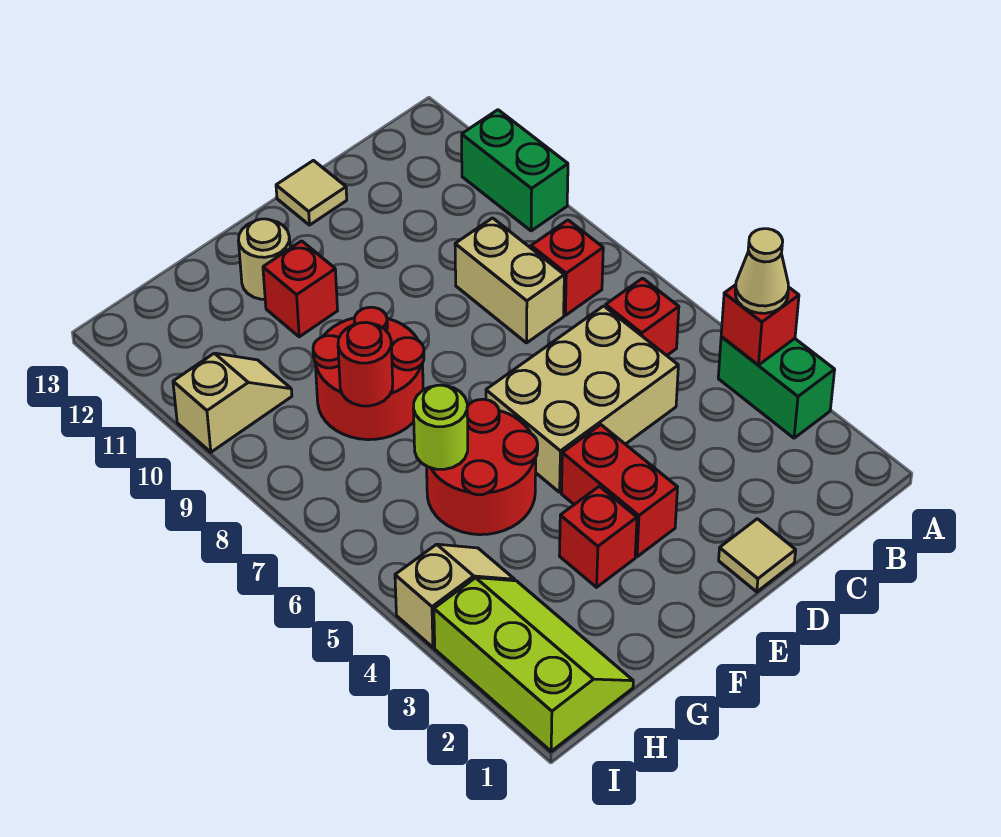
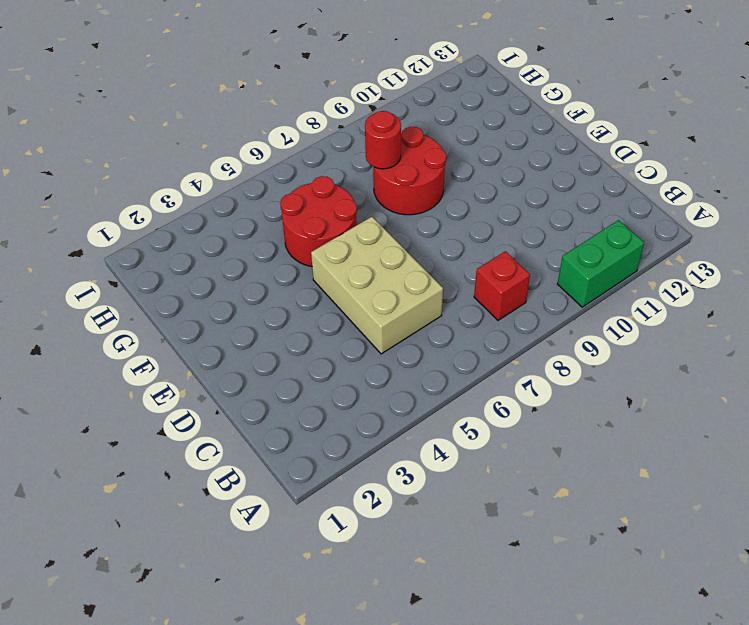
none -> green brick A3:A4 level 1
none -> red brick B6 level 1
none -> tan brick C8:C9 level 1

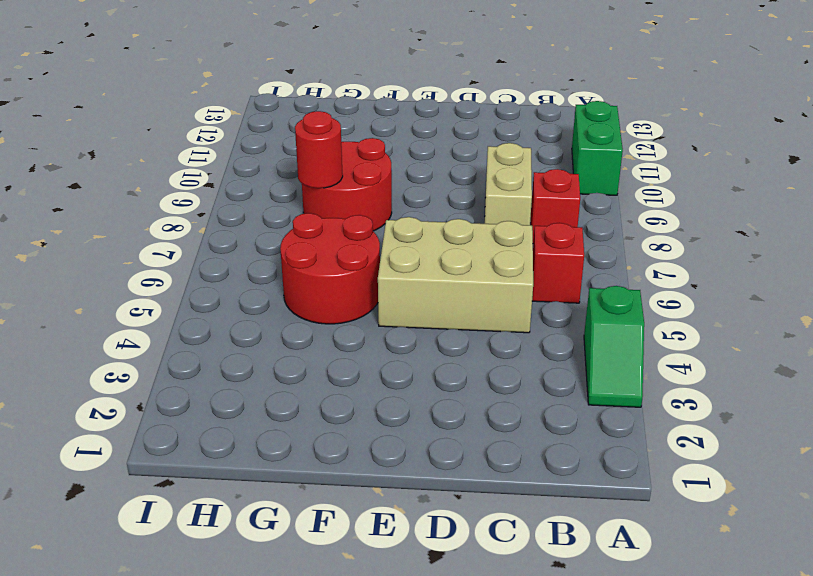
green slope A3:A4 level 1 top 4 -> green brick A3:A4 level 1
none -> tan tile D1 level 1
none -> tan tile D13 level 1
none -> red brick E3:E4 level 1

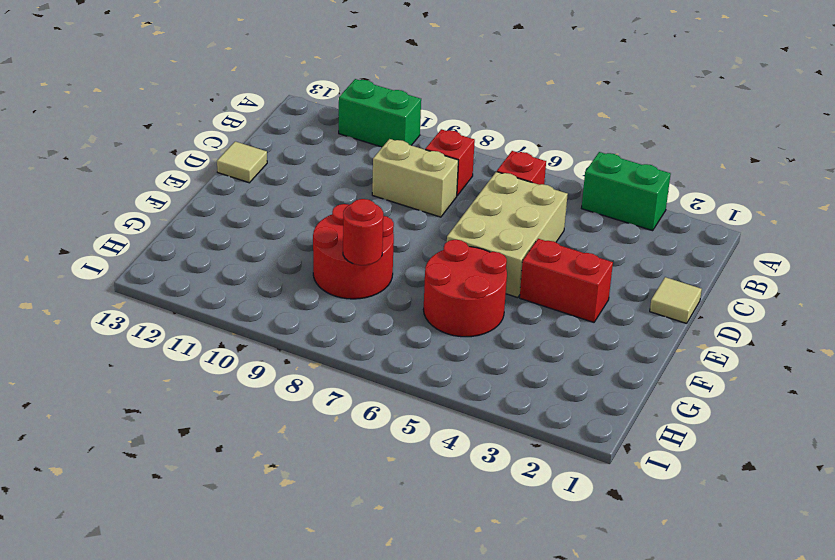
none -> red brick F3 level 1
none -> red brick F11 level 1
none -> tan round brick F12 level 1

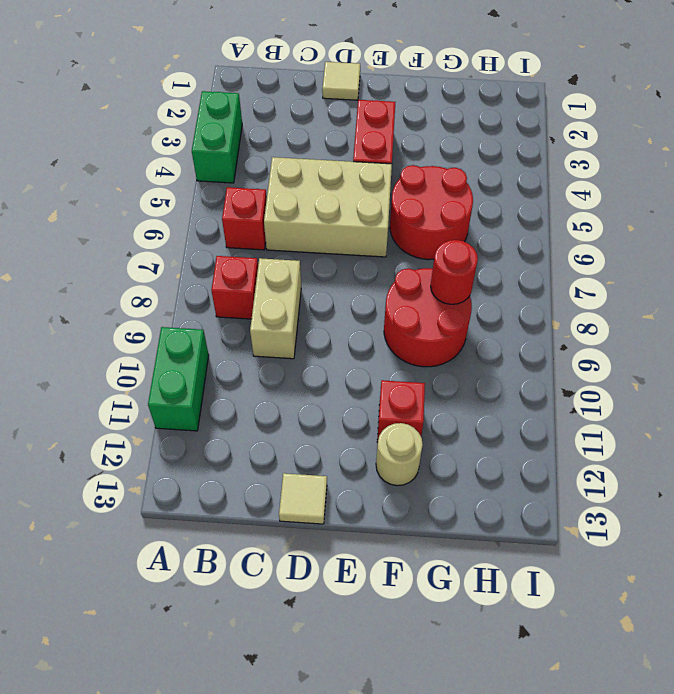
none -> red brick F3 level 1
none -> lime slope H1:I3 level 1 top I
none -> tan slope H4:I4 level 1 top I

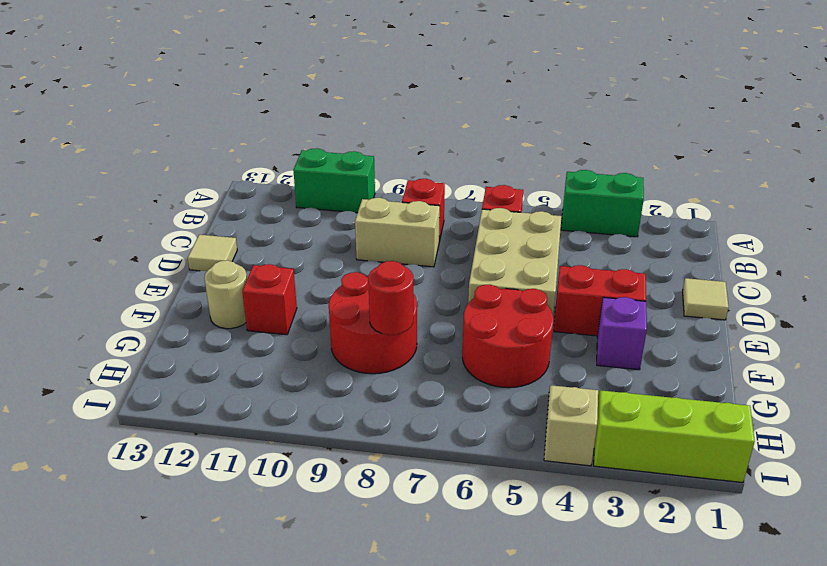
purple brick F3 level 1 -> red brick F3 level 1
none -> tan slope H10:I10 level 1 top I
none -> red brick A4 level 2
none -> lime round brick G6 level 2

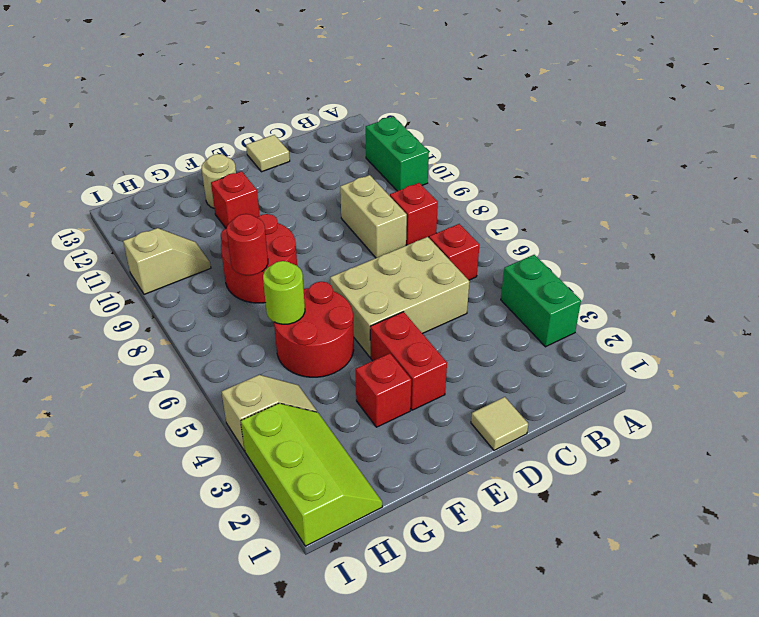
none -> red brick A4 level 2
none -> tan cone A4 level 3

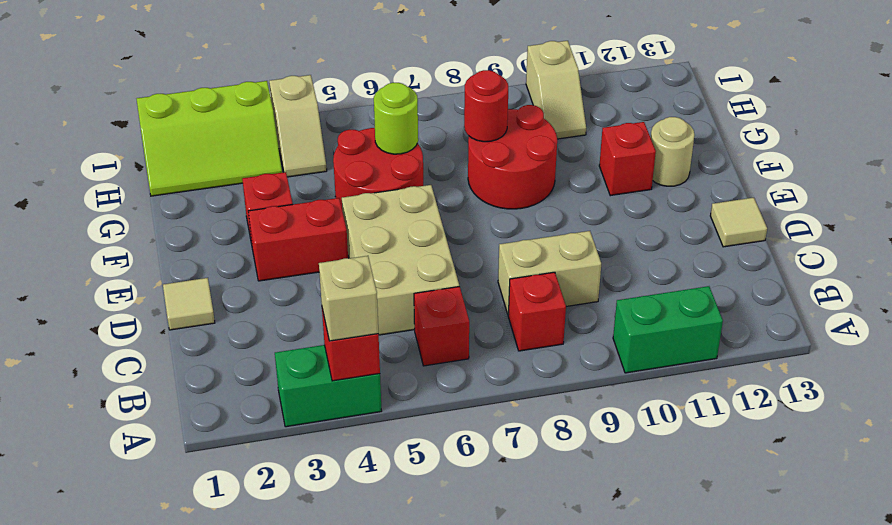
tan brick A4 level 3 -> tan cone A4 level 3

